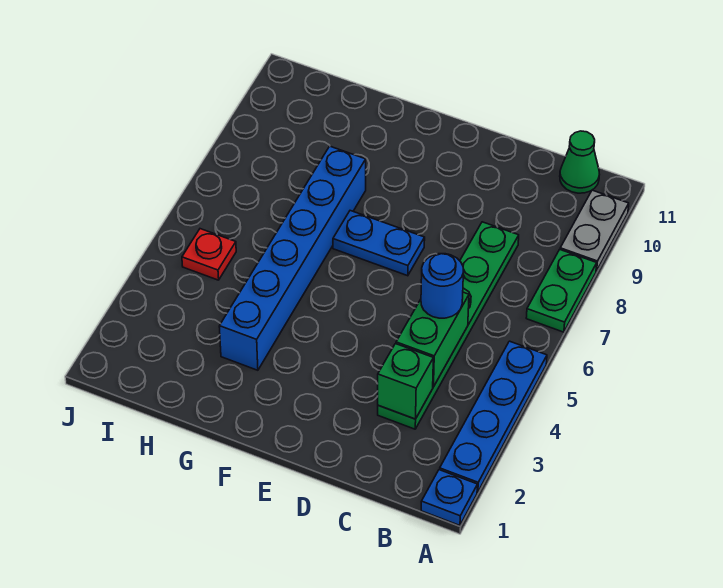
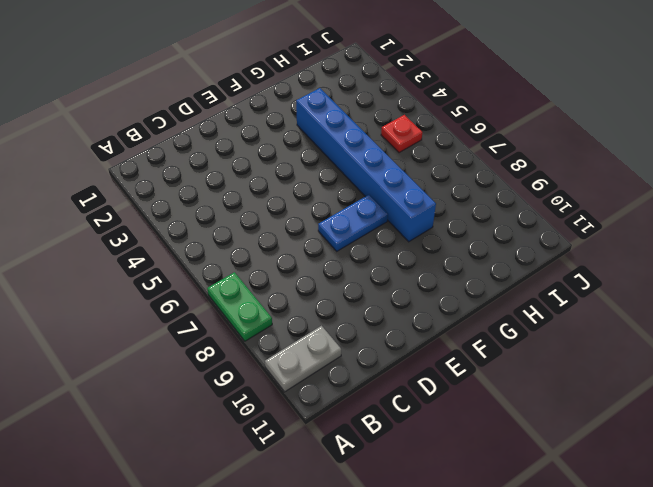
grey plate A10:B10 level 1 -> grey plate A9:A10 level 1
none -> blue plate A1 level 1
none -> blue plate A2:A5 level 1
none -> green cone B11 level 1

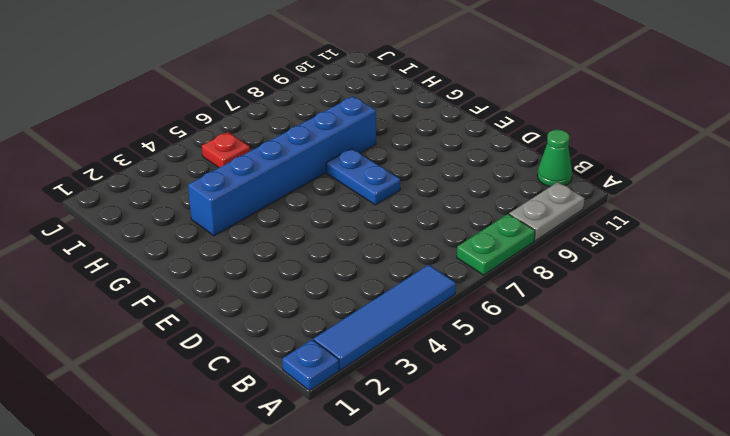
blue tile A2:A5 level 1 -> blue plate A2:A5 level 1
none -> green plate C3:C8 level 1
none -> green brick C3 level 2
none -> green brick C4:C5 level 2

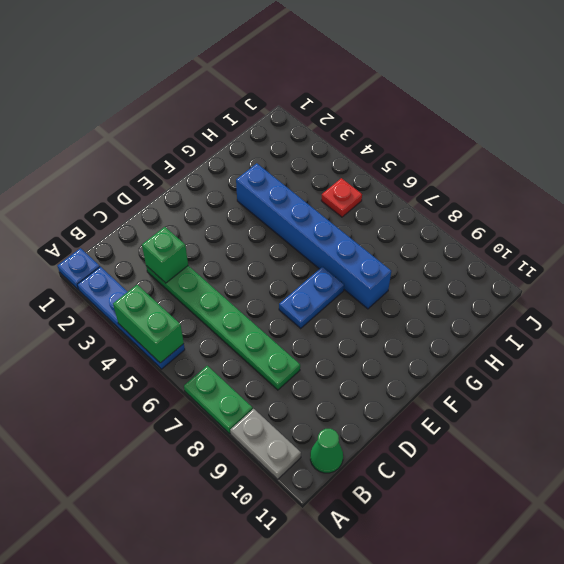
green brick A4:A5 level 2 -> green brick C4:C5 level 2
none -> blue round brick C5 level 3

